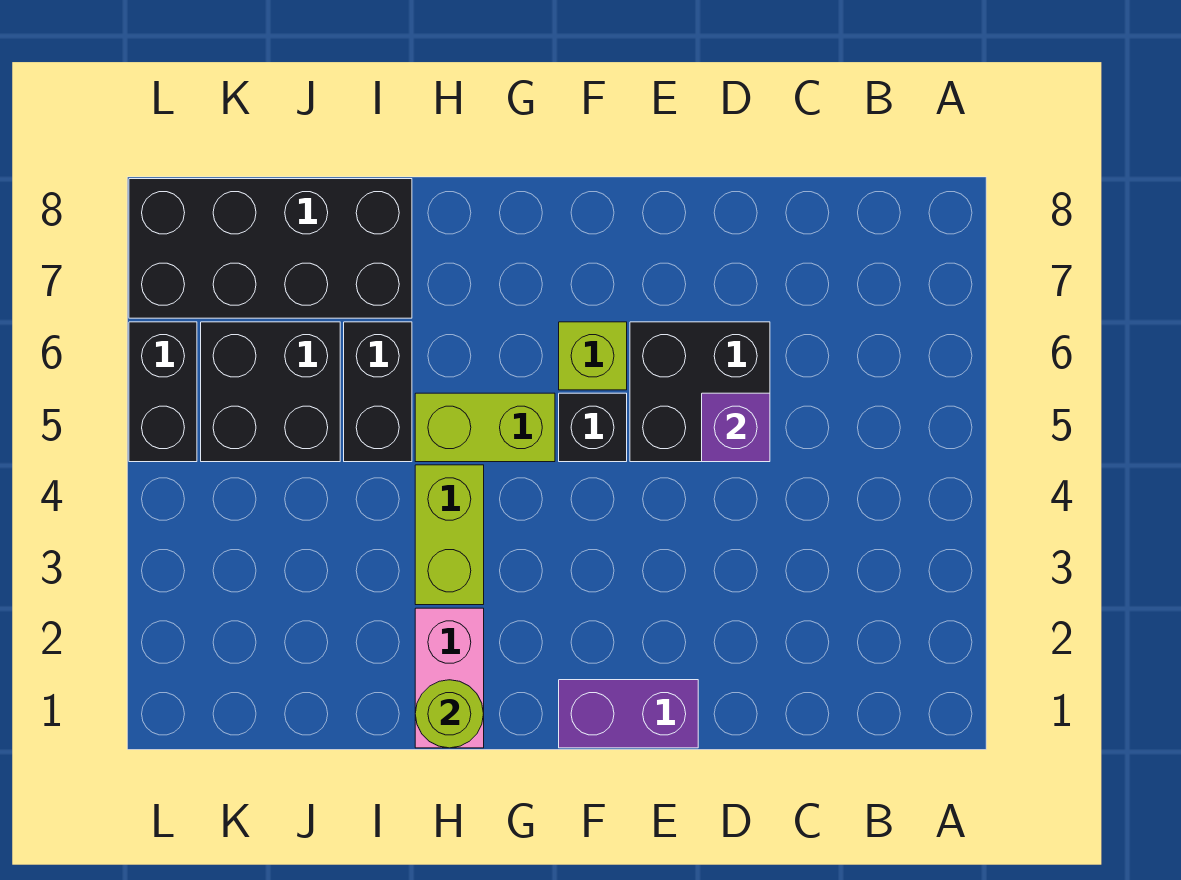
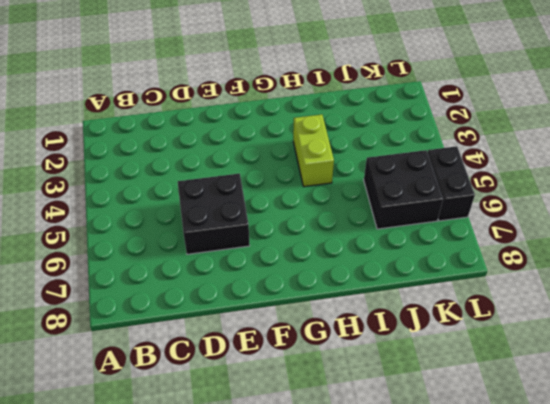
none -> purple brick E1:F1 level 1
none -> black brick F5 level 1
none -> lime brick F6 level 1

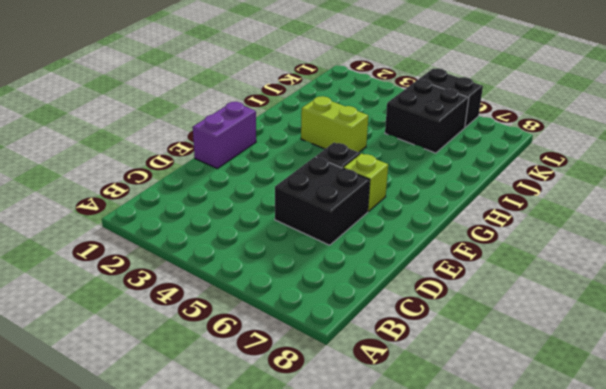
none -> lime brick G5:H5 level 1
none -> pink brick H1:H2 level 1
none -> black brick I5:I6 level 1

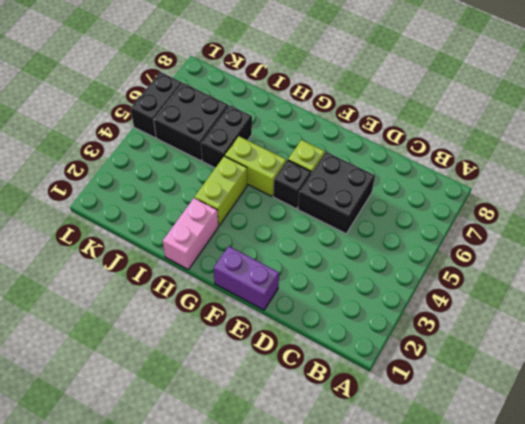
none -> black brick I7:L8 level 1
none -> purple brick D5 level 2
none -> lime round brick H1 level 2

